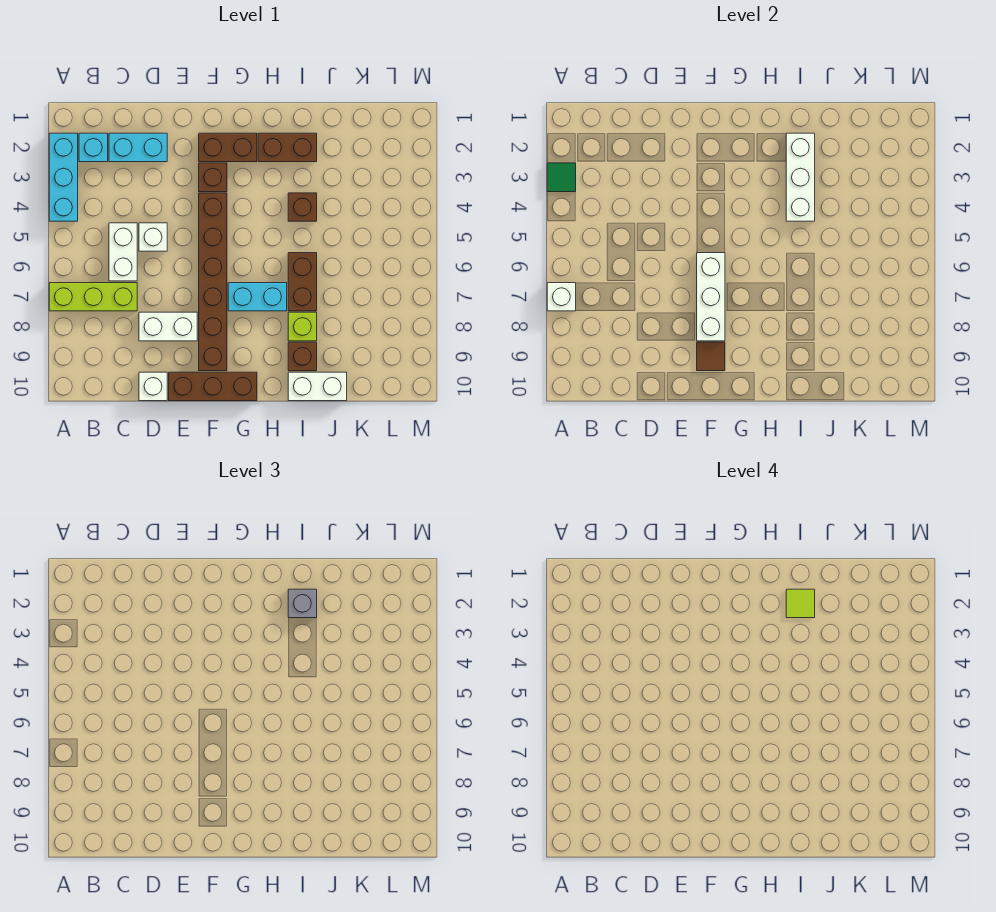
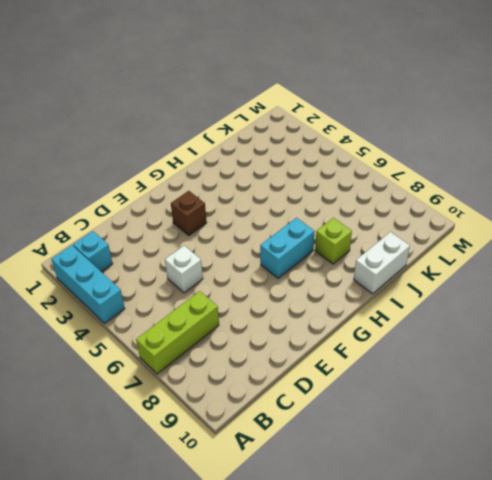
none -> cyan brick C2:D2 level 1
none -> white brick C5:C6 level 1
none -> white brick D8:E8 level 1

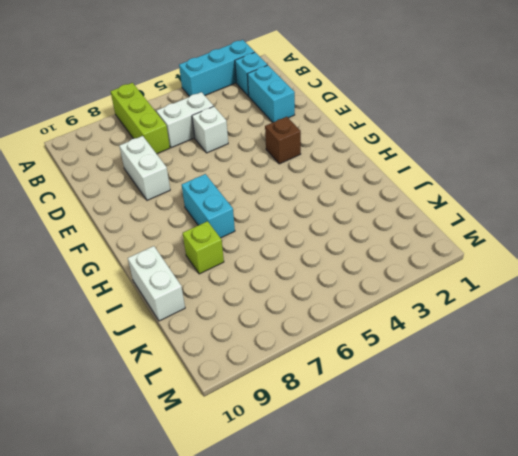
none -> white brick D10 level 1
none -> brown brick E10:G10 level 1
none -> brown brick F2:G2 level 1

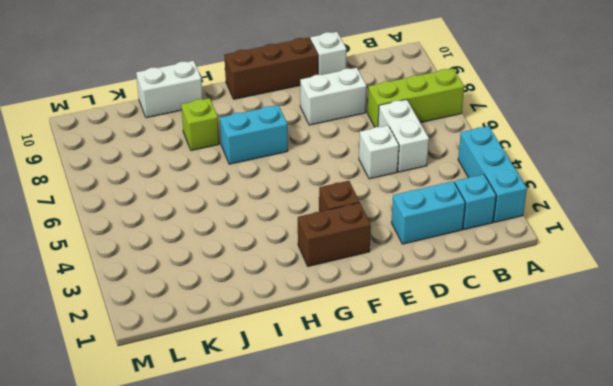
none -> brown brick F4:F9 level 1
none -> brown brick H2:I2 level 1
none -> brown brick I4 level 1

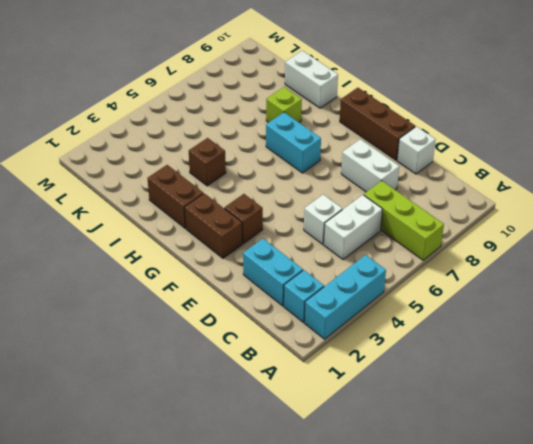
none -> brown brick F4:F9 level 1
none -> brown brick I6:I7 level 1
none -> brown brick I9 level 1

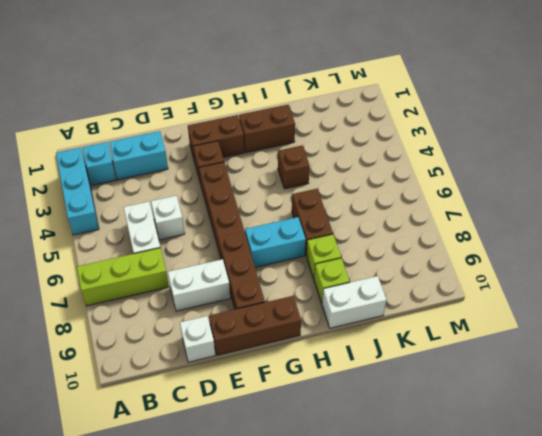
lime brick I9 level 1 -> brown brick I9 level 1
none -> green tile A3 level 2
none -> white brick A7 level 2
none -> white brick F6:F8 level 2

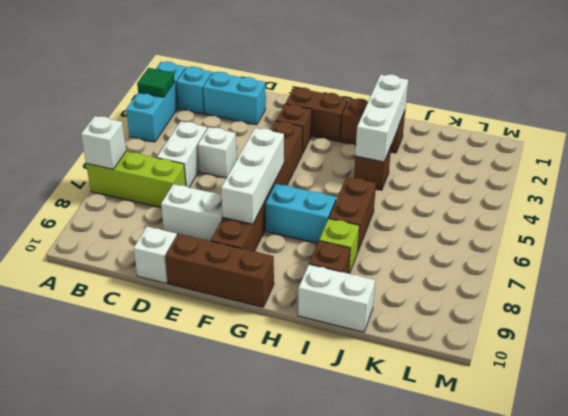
none -> brown tile F9 level 2
none -> grey brick I2 level 3
none -> lime tile I2 level 4

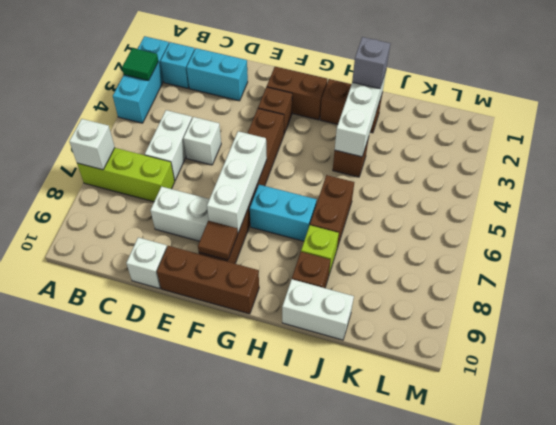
none -> lime tile I2 level 4

